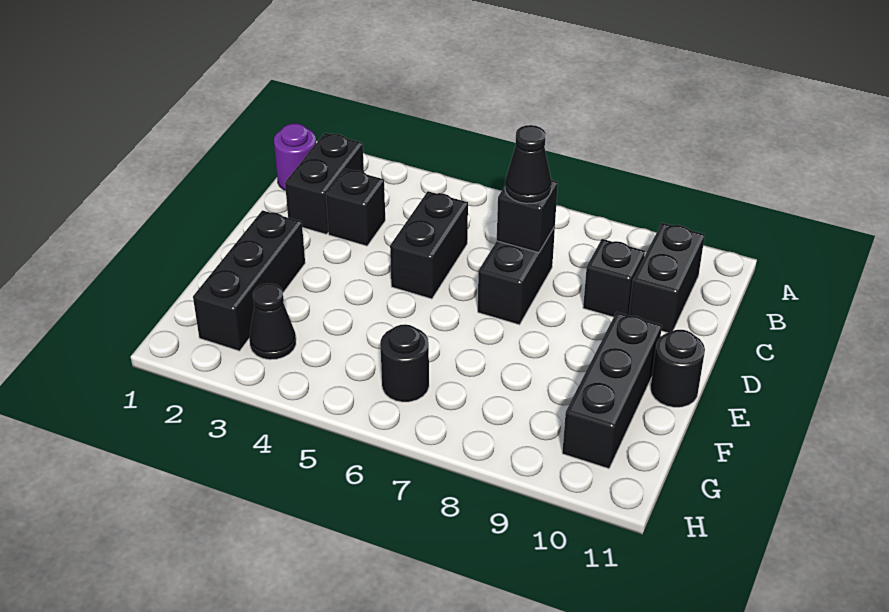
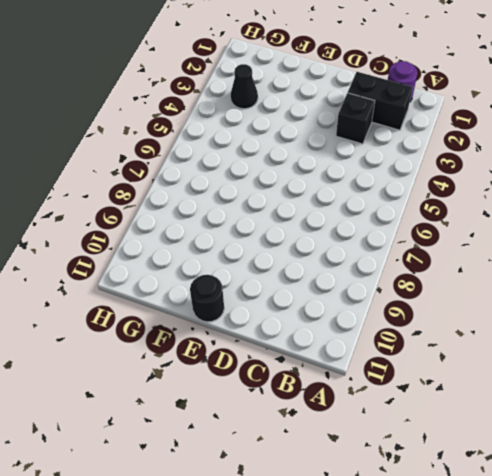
none -> black brick B10:C10 level 1
none -> black brick C5:D5 level 1
none -> black brick C7:D7 level 1

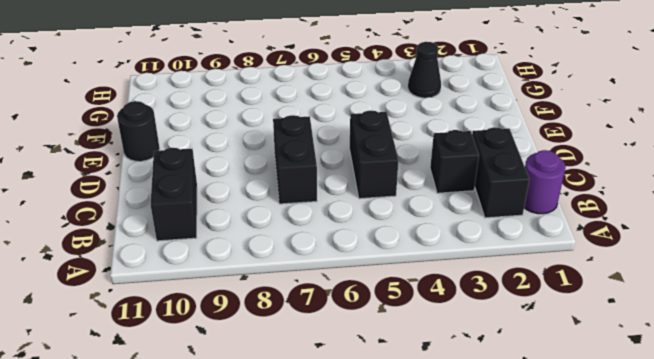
none -> black brick C9 level 1
none -> black brick E2:G2 level 1
none -> black brick E10:G10 level 1

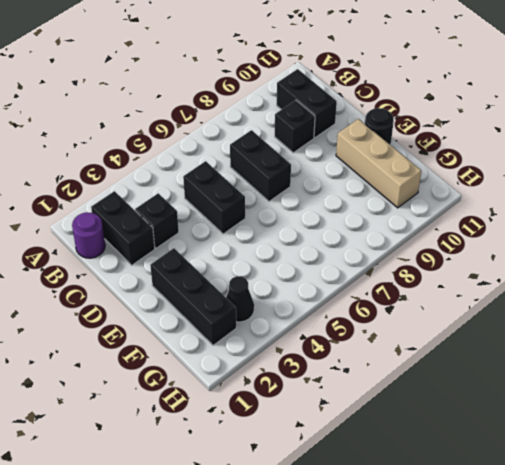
tan brick E10:G10 level 1 -> black brick E10:G10 level 1
none -> black round brick G6 level 1
none -> black brick C7 level 2
none -> black cone C7 level 3

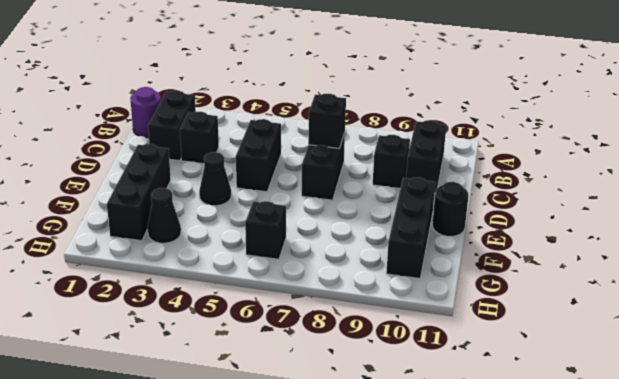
black cone E4 level 1 -> black cone C7 level 3
black brick G6 level 1 -> black round brick G6 level 1

